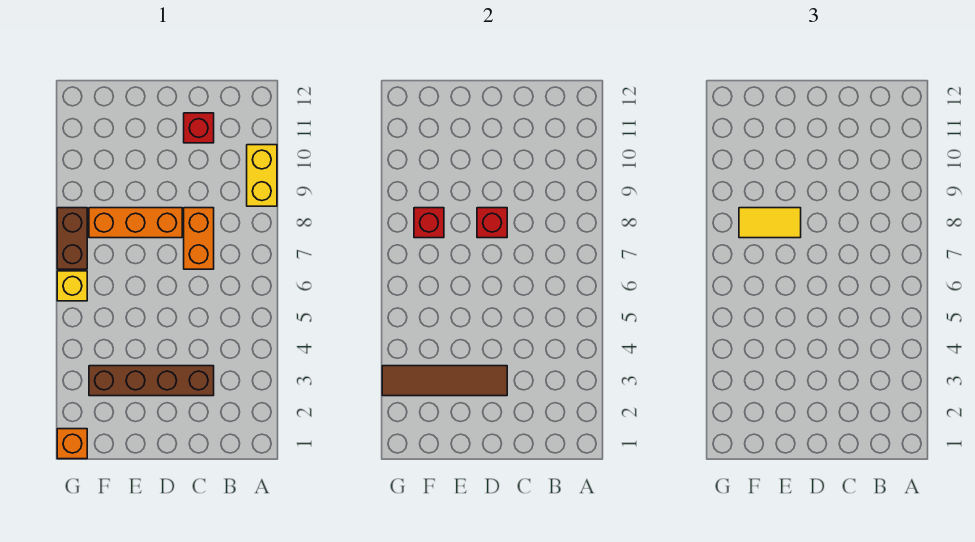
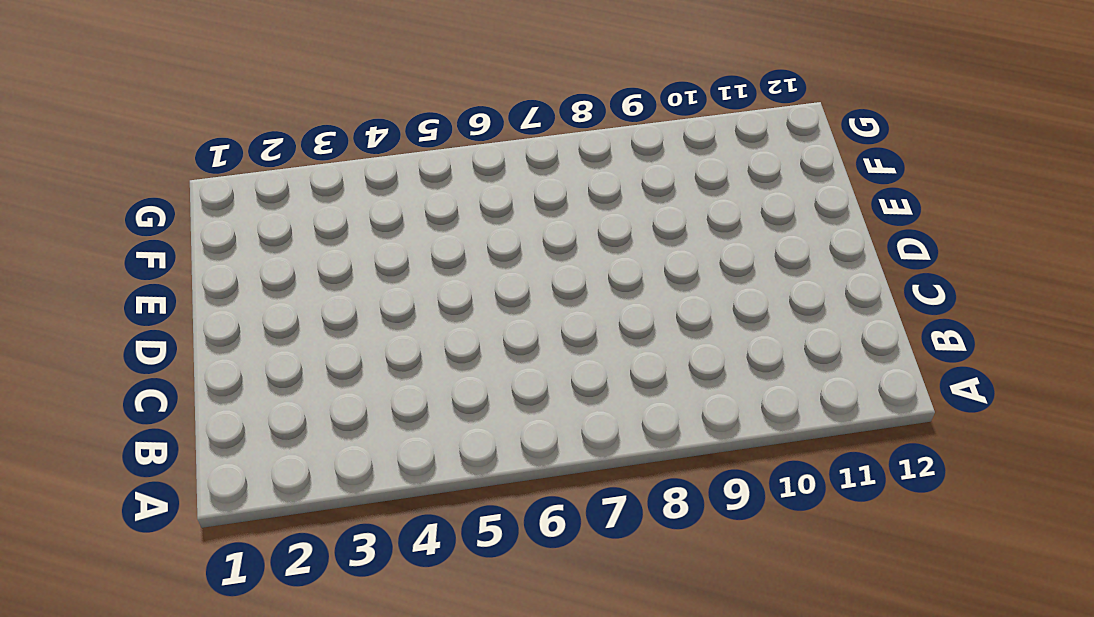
none -> yellow brick A9:A10 level 1
none -> brown brick C3:F3 level 1
none -> orange brick C7:C8 level 1

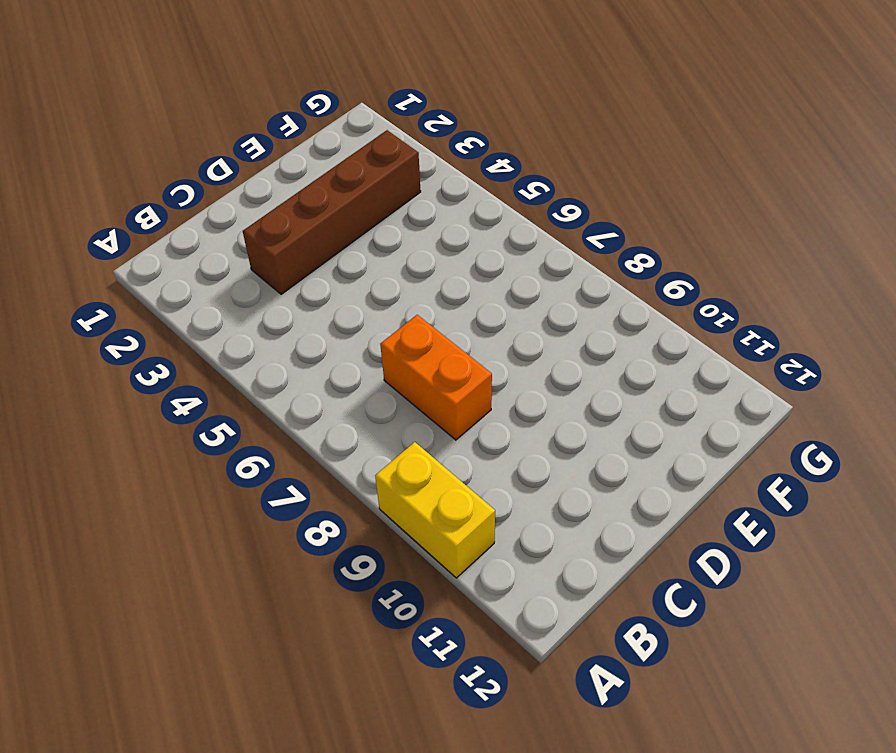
none -> red brick C11 level 1
none -> orange brick D8:F8 level 1
none -> orange brick G1 level 1

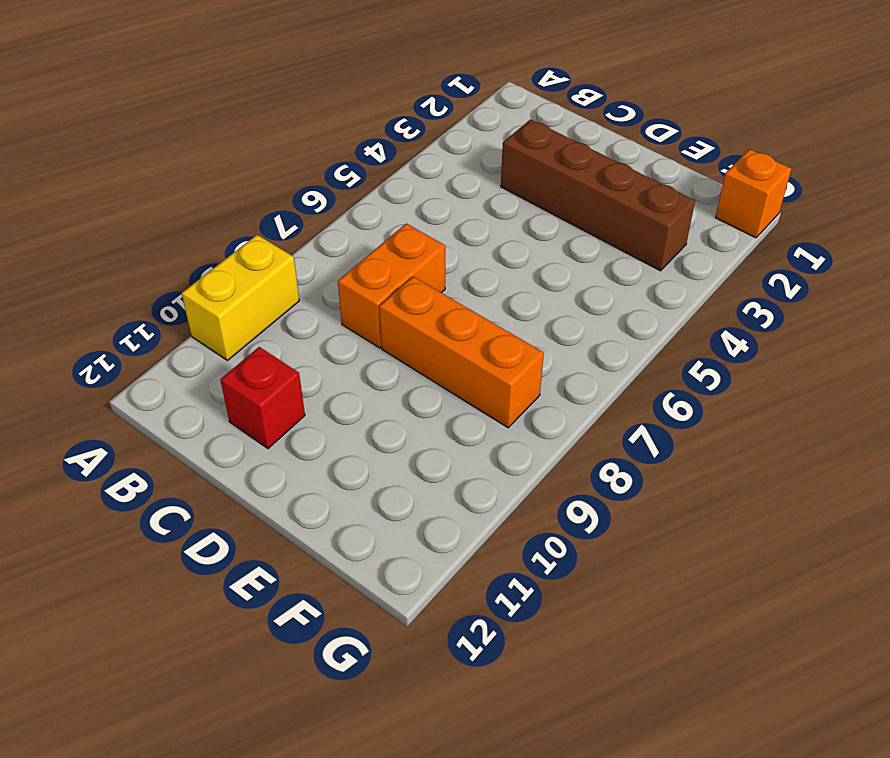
none -> yellow brick G6 level 1
none -> brown brick G7:G8 level 1
none -> brown tile D3:G3 level 2

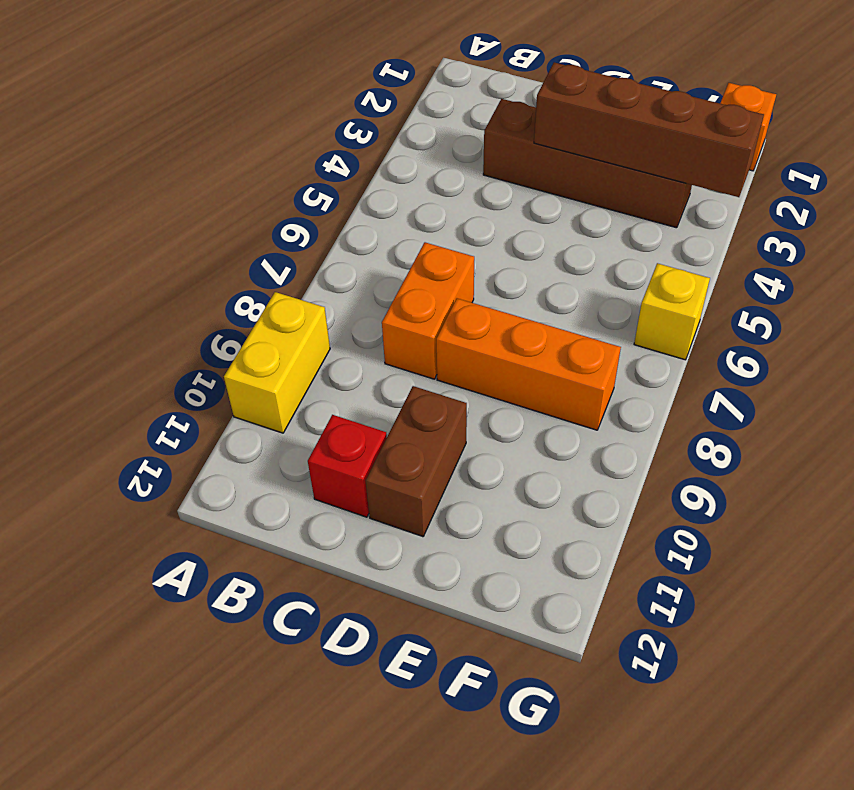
brown brick D3:G3 level 2 -> brown tile D3:G3 level 2
brown brick D10:D11 level 1 -> brown brick G7:G8 level 1
none -> red brick D8 level 2
none -> red brick F8 level 2
none -> yellow tile E8:F8 level 3

